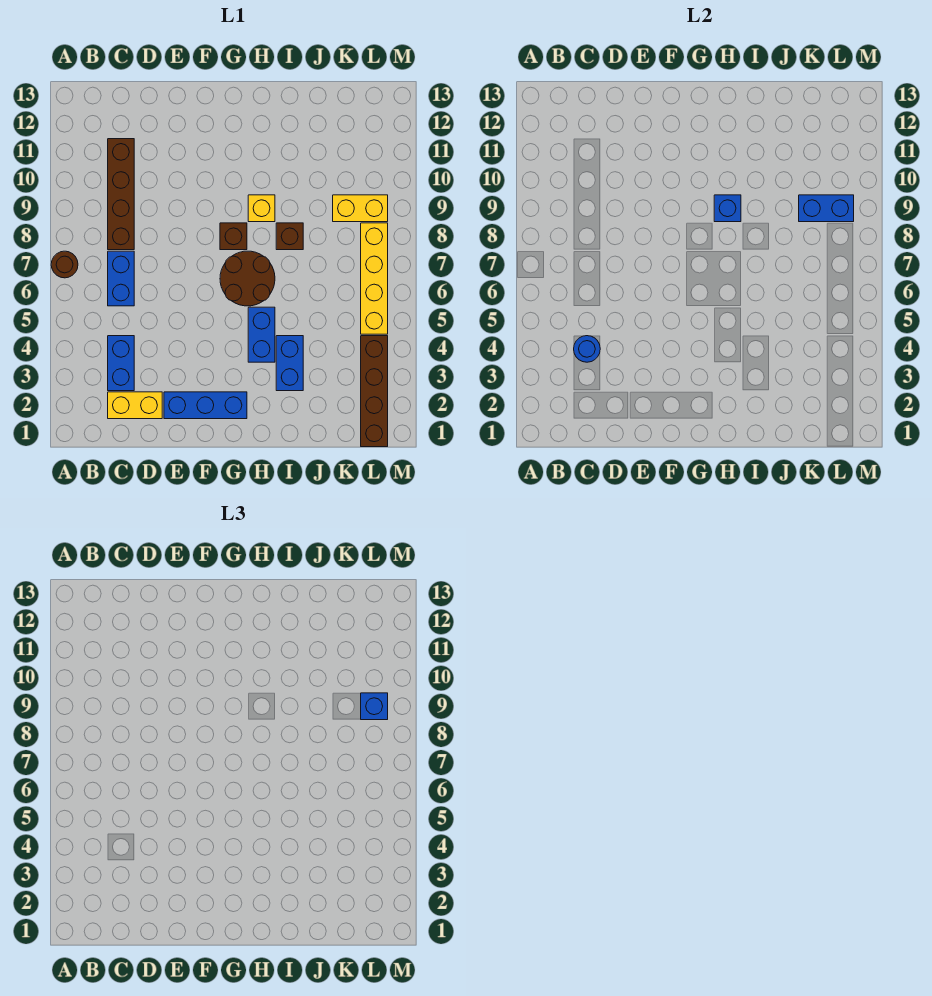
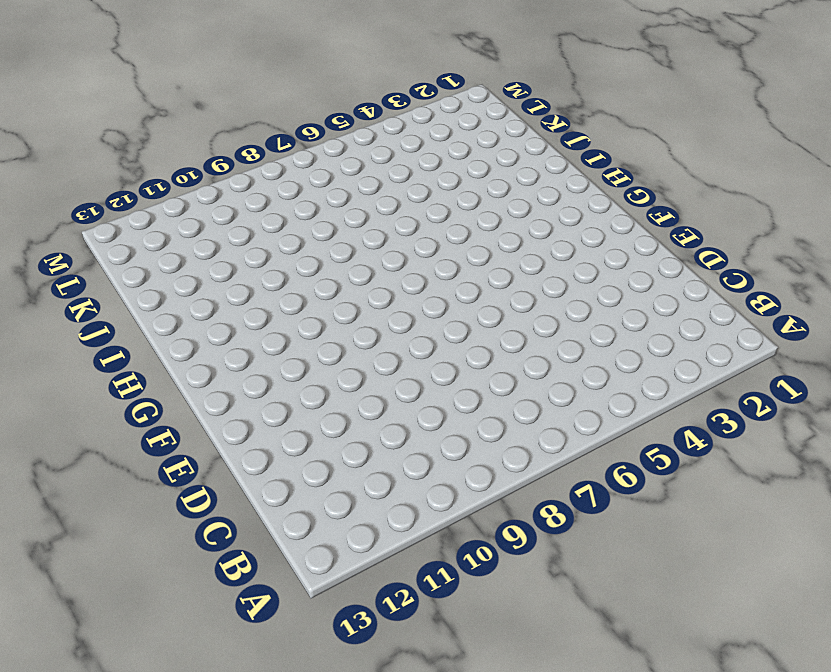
none -> brown round brick A7 level 1
none -> yellow brick C2:D2 level 1
none -> blue brick C3:C4 level 1

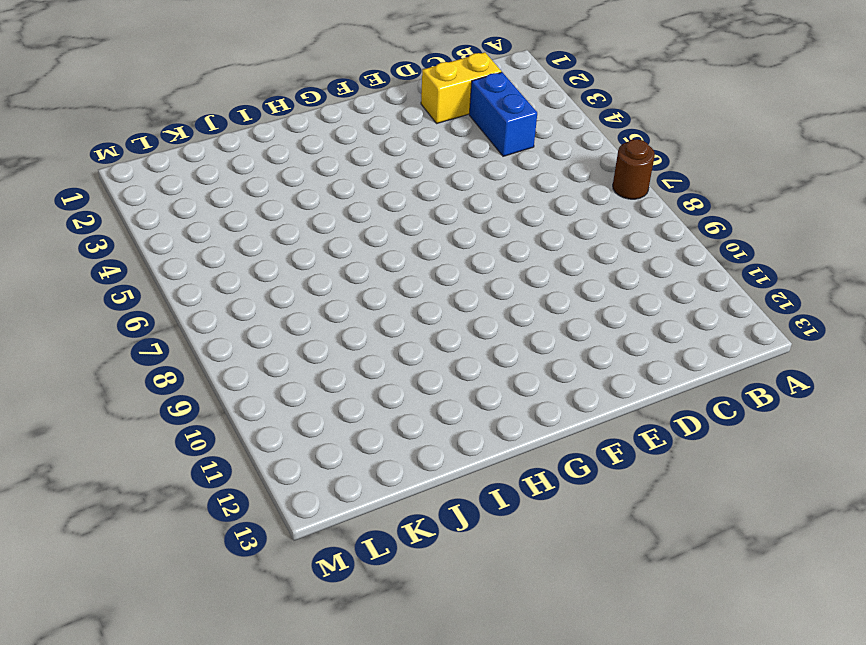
none -> blue brick C6:C7 level 1
none -> brown brick C8:C11 level 1
none -> blue brick E2:G2 level 1

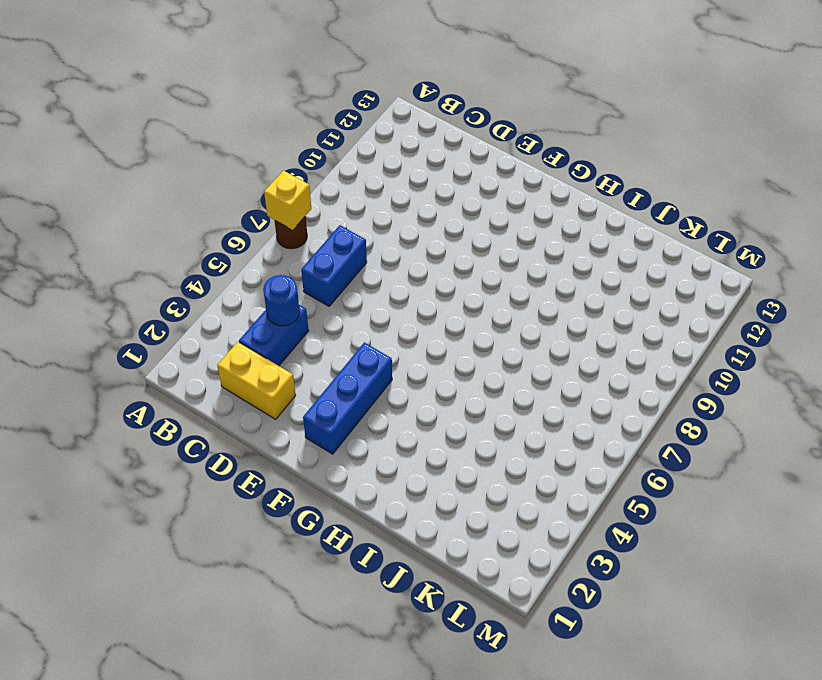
yellow brick A7 level 2 -> yellow brick H9 level 1
blue brick F2:F4 level 1 -> blue brick E2:G2 level 1
none -> brown brick C8:C11 level 1
none -> brown round brick G6:H7 level 1
none -> brown brick G8 level 1

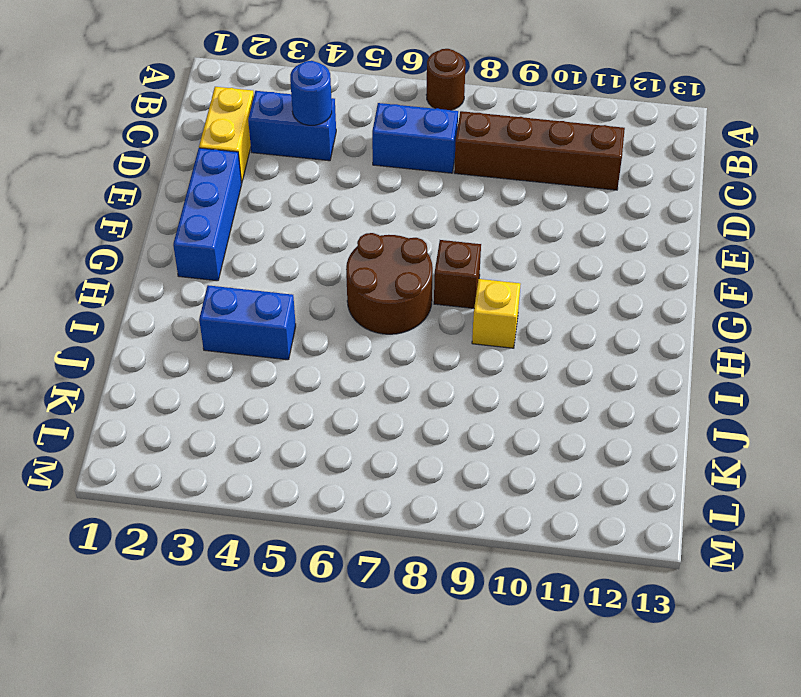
none -> blue brick H4:H5 level 1
none -> brown brick I8 level 1
none -> yellow brick K9:L9 level 1

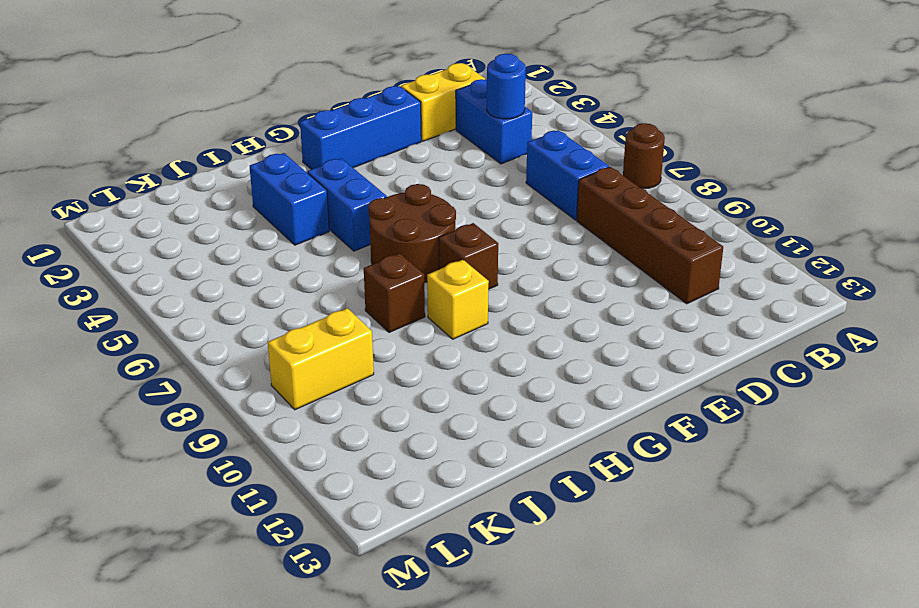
none -> brown brick L1:L4 level 1
none -> yellow brick L5:L8 level 1
none -> blue brick H9 level 2

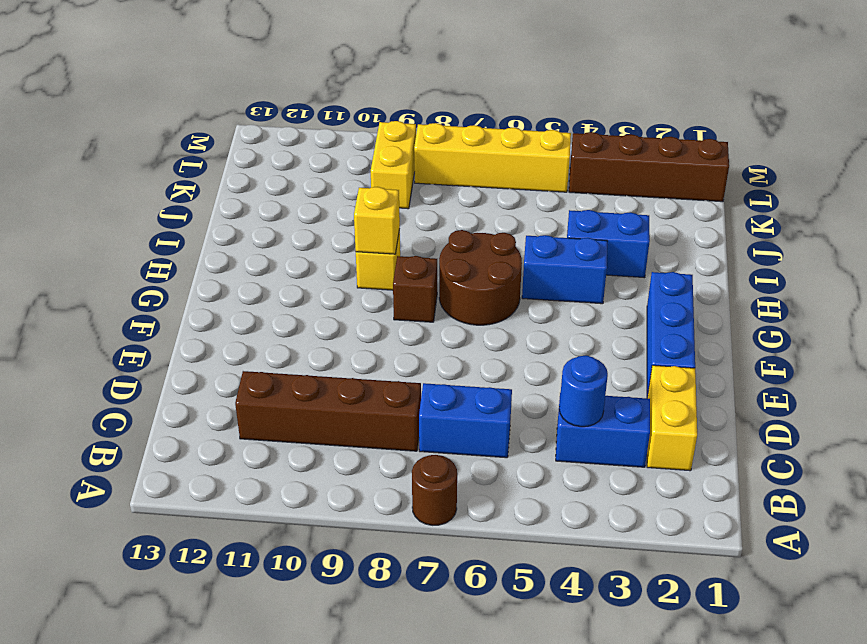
yellow brick H9 level 2 -> blue brick H9 level 2
none -> brown brick I8 level 1
none -> blue brick K9:L9 level 2
none -> blue brick L9 level 3

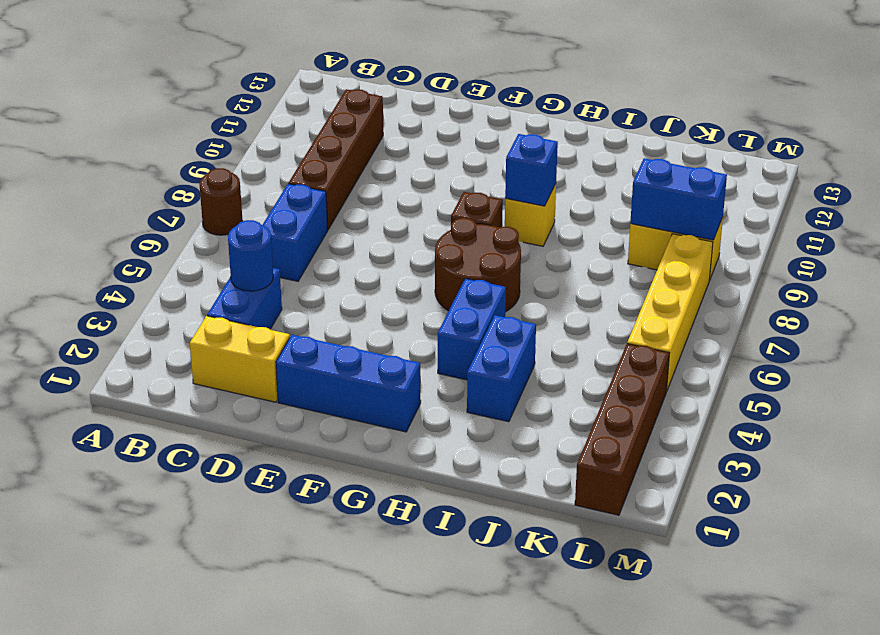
none -> brown brick I8 level 1
none -> blue brick L9 level 3

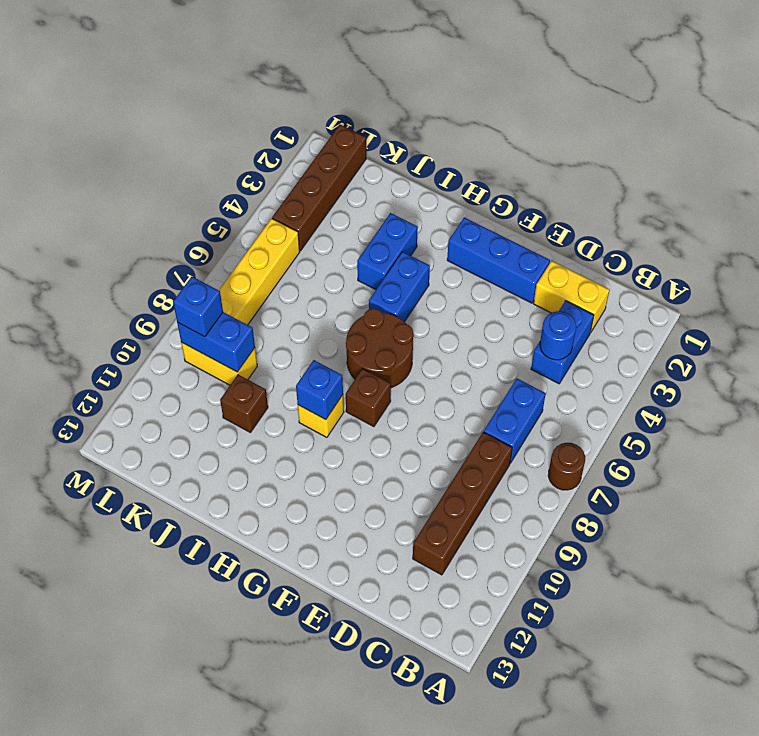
brown brick J10 level 1 -> brown brick I8 level 1

